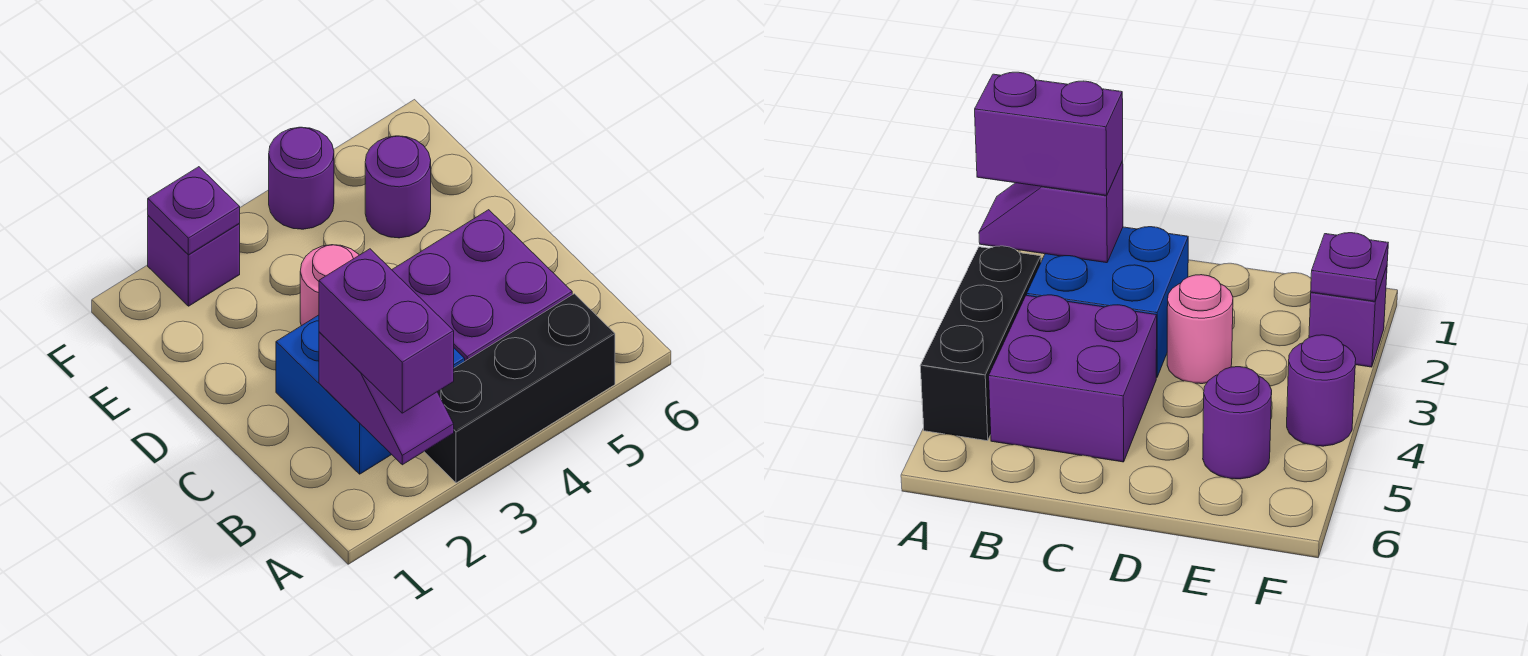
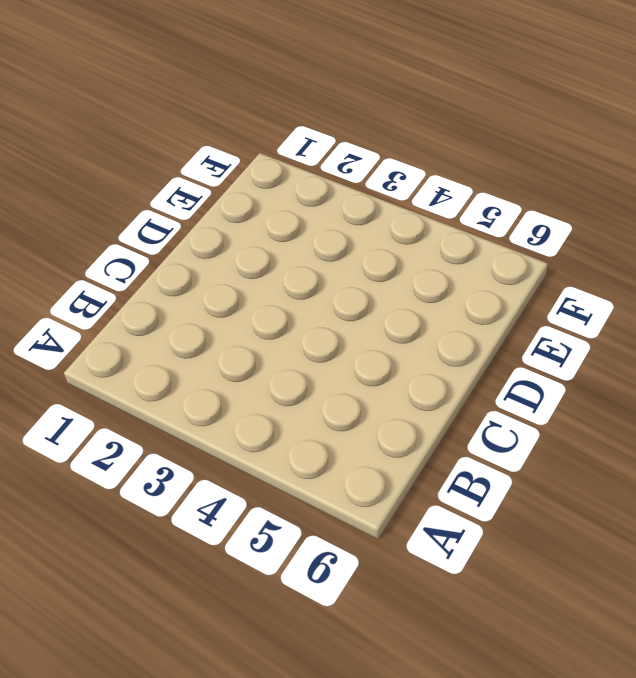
none -> black brick A3:A5 level 1
none -> blue brick B2:C3 level 1

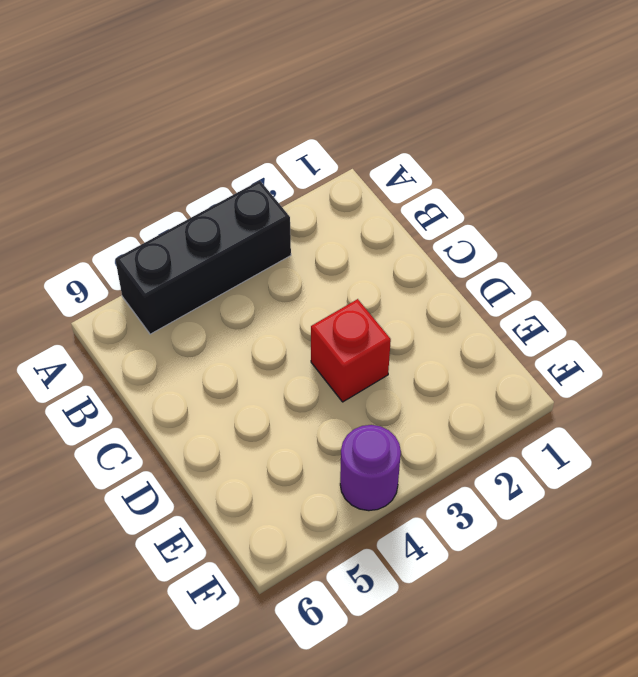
red brick D3 level 1 -> pink round brick D3 level 1
none -> blue brick B2:C3 level 1
none -> purple brick B4:C5 level 1

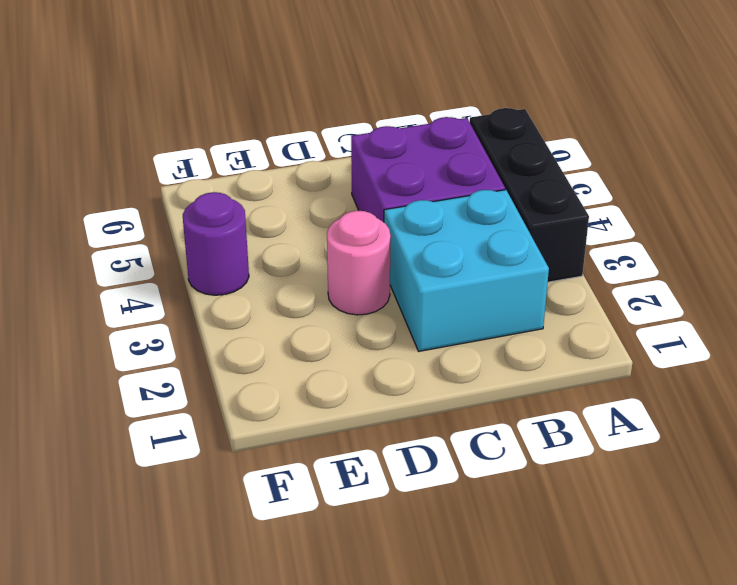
cyan brick B2:C3 level 1 -> blue brick B2:C3 level 1
none -> purple round brick E5 level 1
none -> purple brick F2 level 1

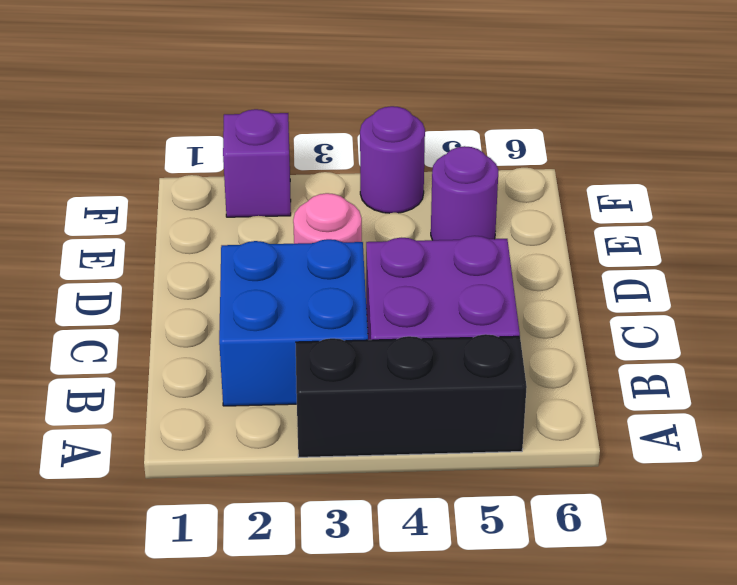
none -> purple slope A2:B2 level 2 top B
none -> purple plate F2 level 2

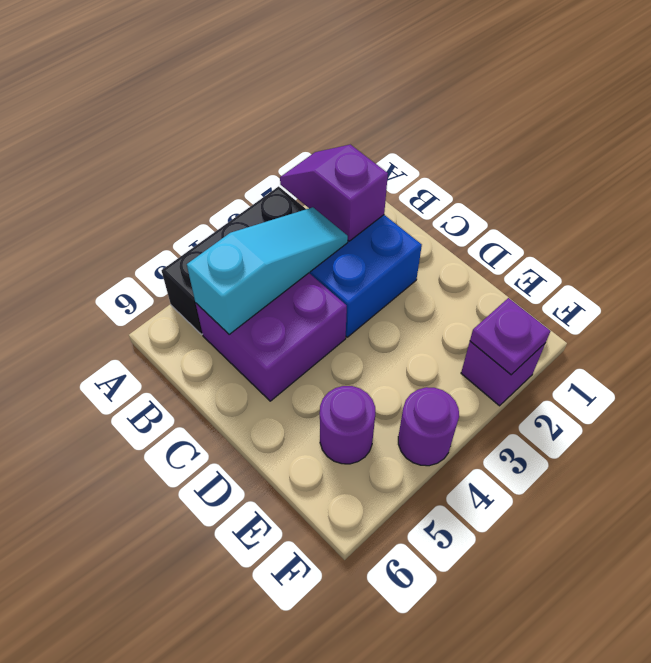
cyan slope B3:B5 level 2 top 5 -> none
none -> pink round brick D3 level 1
none -> purple brick A2:B2 level 3

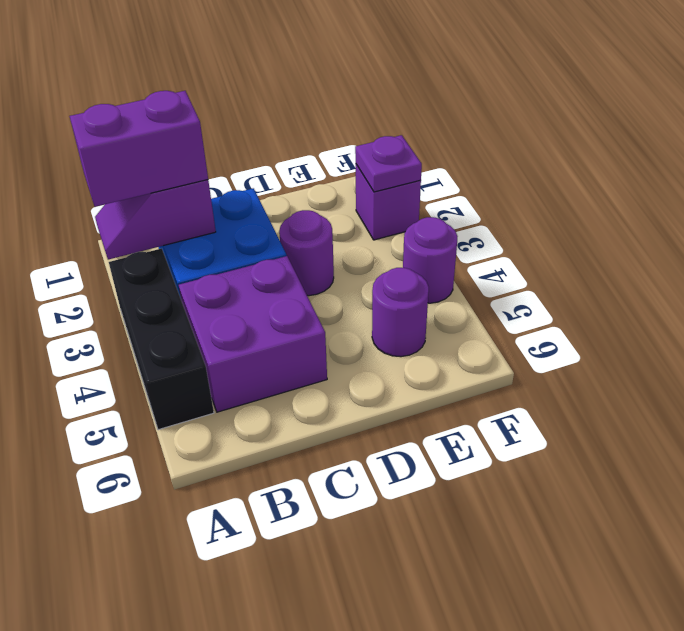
purple round brick D3 level 1 -> pink round brick D3 level 1

